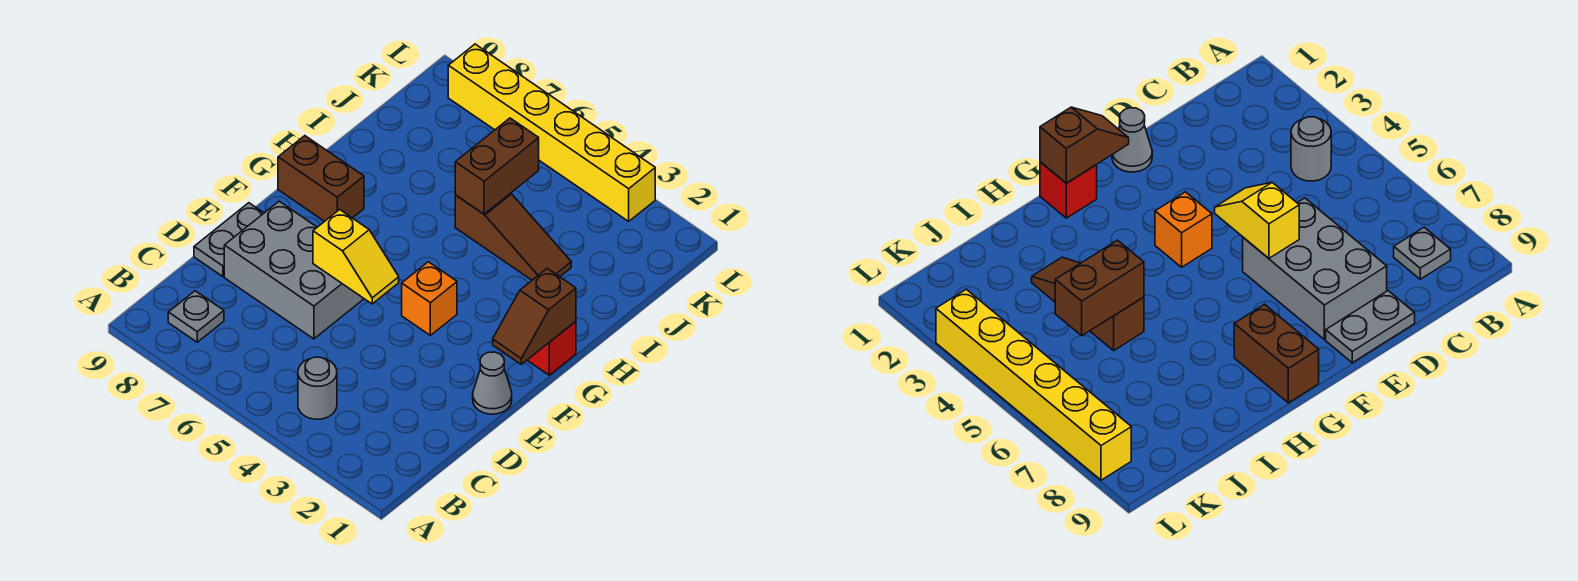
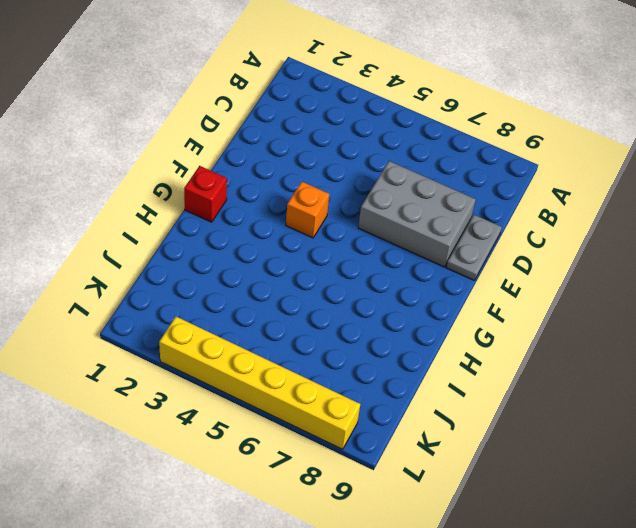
none -> grey round brick B4 level 1
none -> grey plate B8 level 1
none -> grey cone E1 level 1

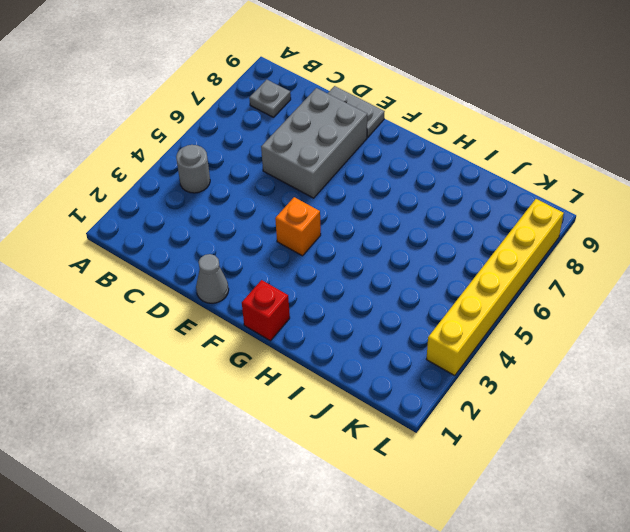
none -> brown brick G8:G9 level 1
none -> brown slope I3:I5 level 1 top 5
none -> yellow slope E5:E6 level 2 top 6

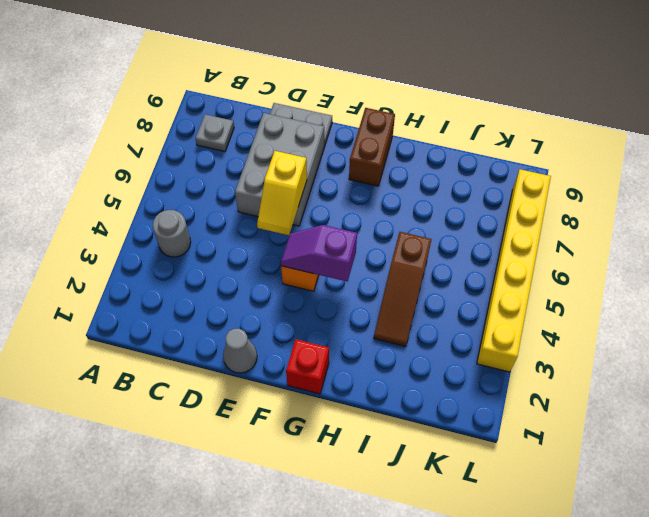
purple slope F4:G4 level 2 top G -> none
none -> brown slope F1:G1 level 2 top G
none -> brown brick I5:J5 level 2

